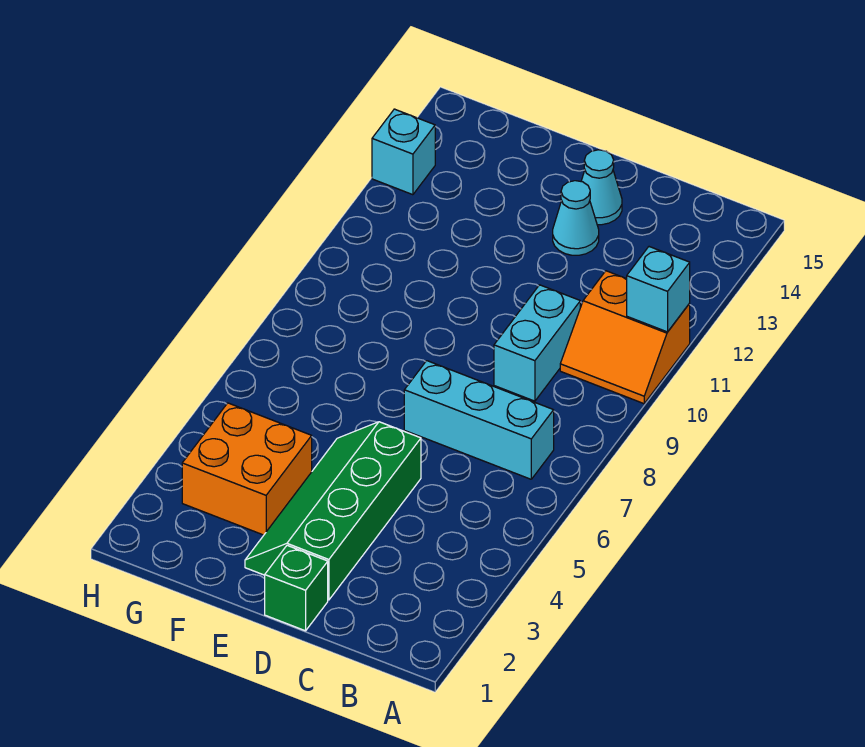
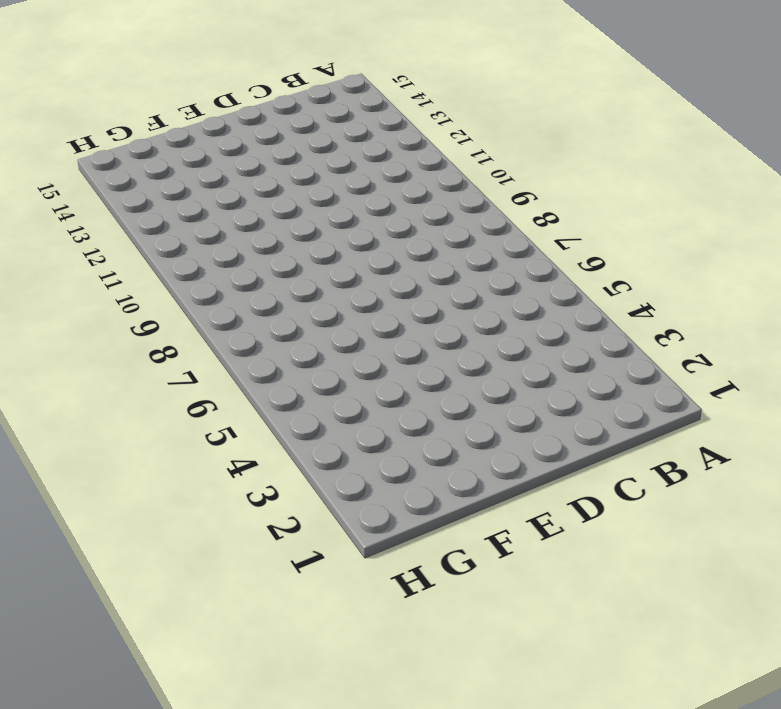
none -> orange slope A10:B11 level 1 top 11
none -> cyan brick B7:D7 level 1

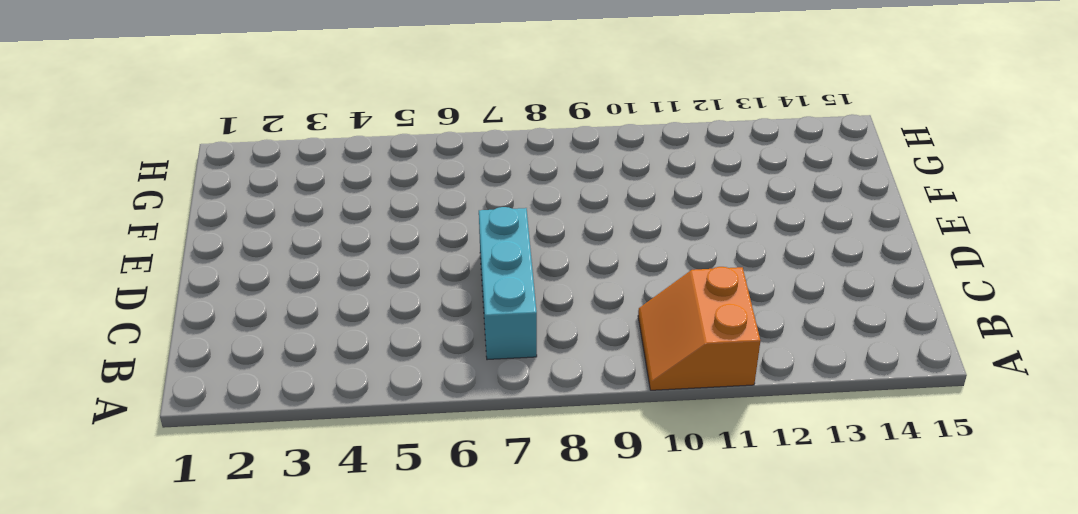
none -> cyan brick C9:C10 level 1
none -> green brick D1 level 1

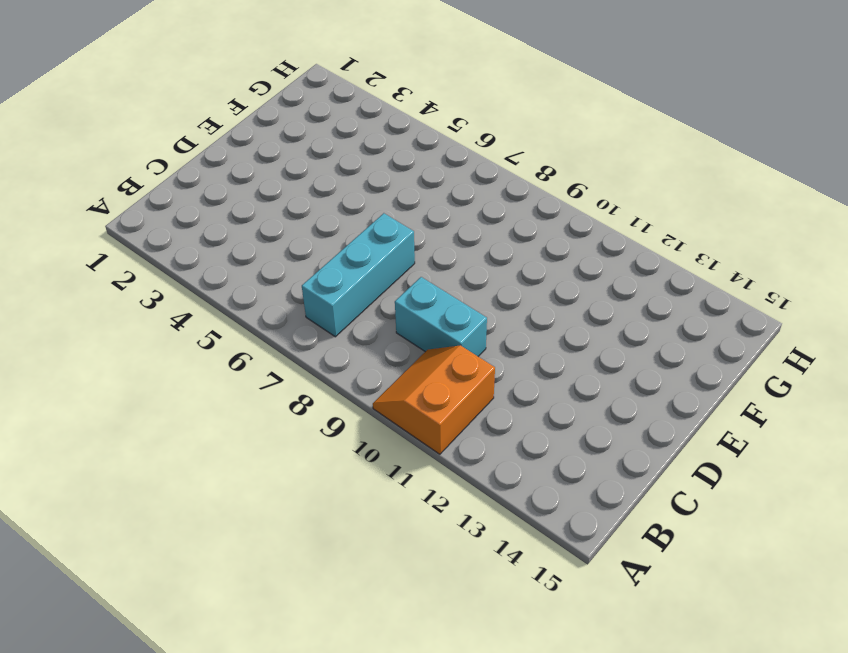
none -> green brick D1 level 1
none -> green slope D2:E5 level 1 top D

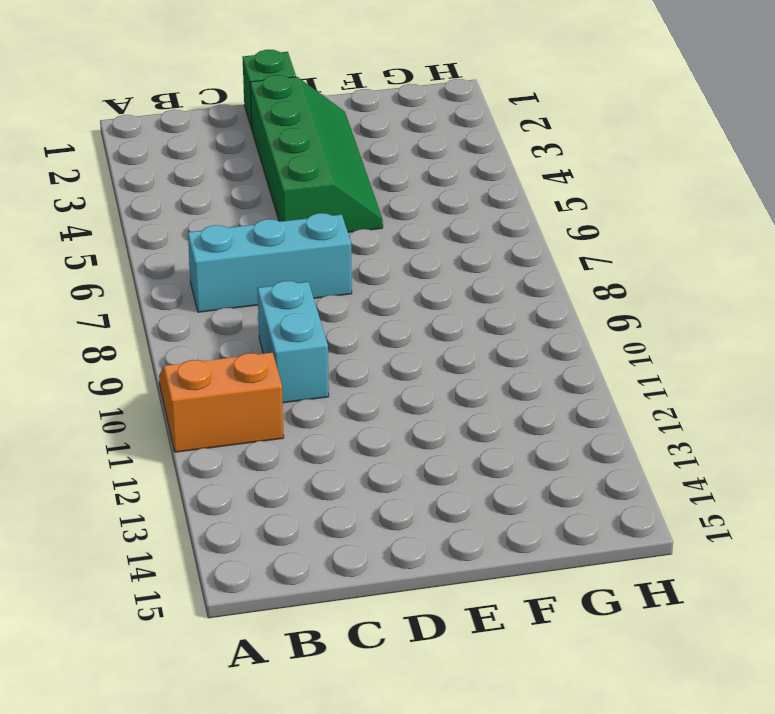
none -> cyan cone D13 level 1
none -> cyan cone D14 level 1

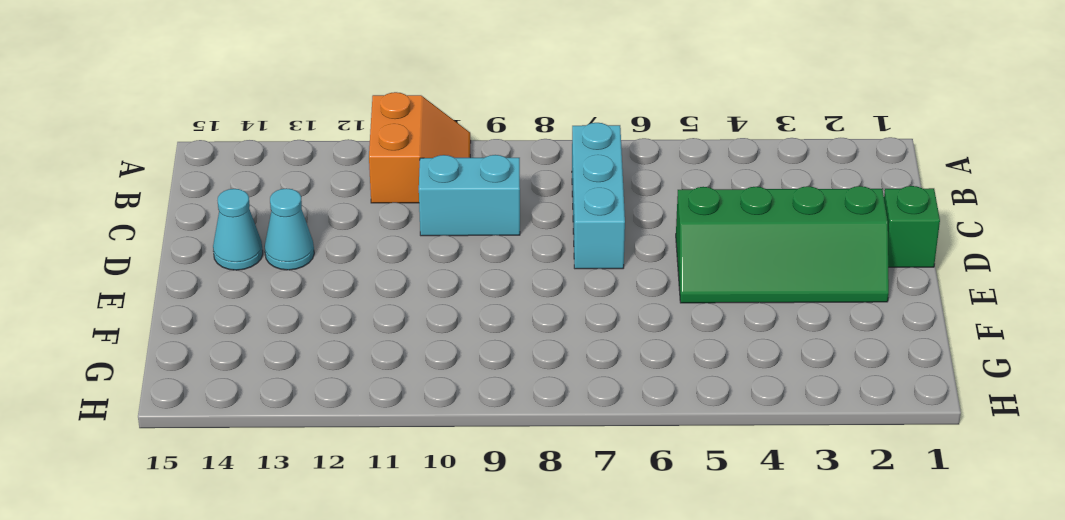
none -> orange brick F3:G4 level 1
none -> cyan brick H13 level 1

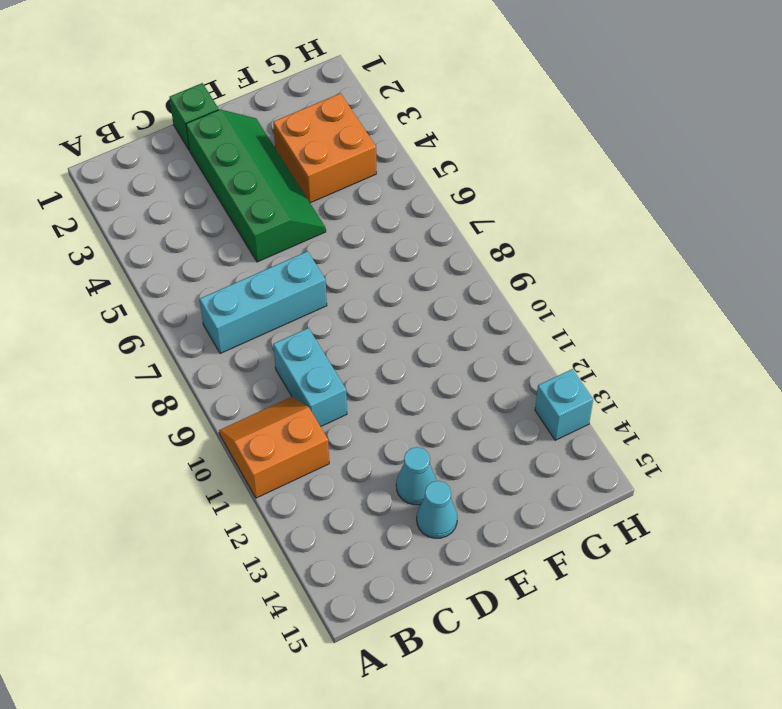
none -> cyan brick A11 level 2

